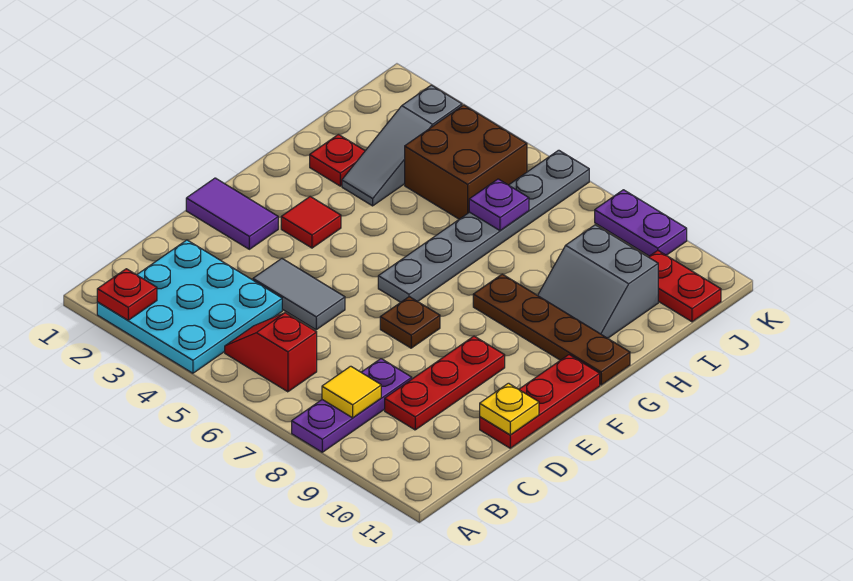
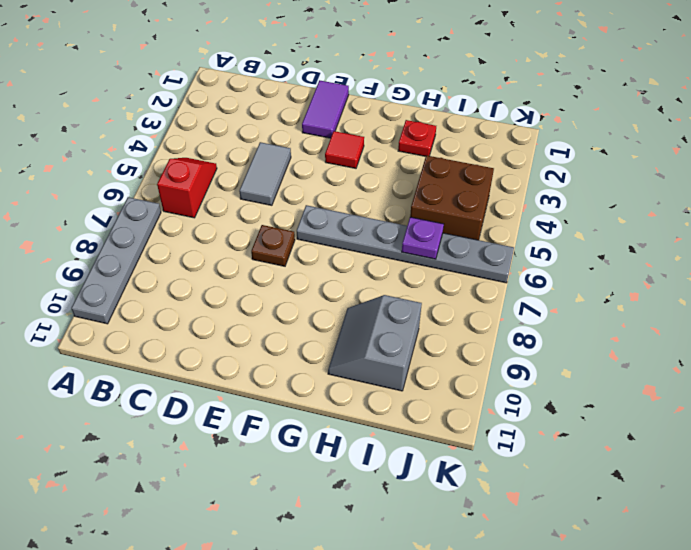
grey plate A7:A10 level 1 -> purple plate A8:C8 level 1
none -> cyan plate A2:C4 level 1
none -> red plate C9:E9 level 1
none -> red plate D11:F11 level 1

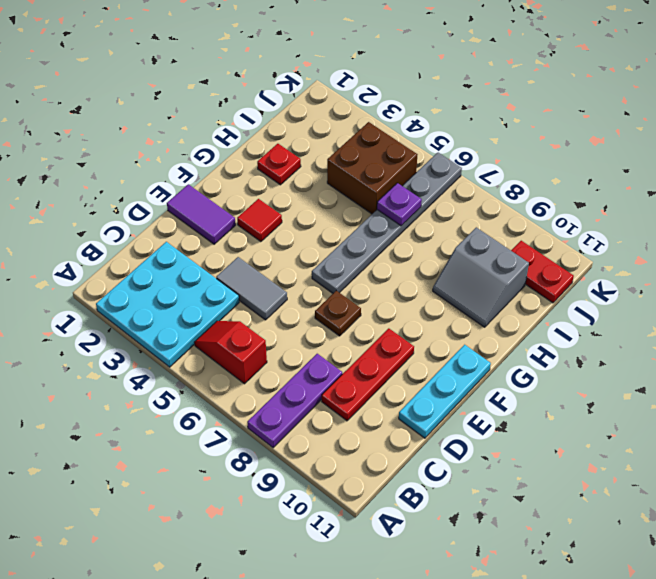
cyan plate D11:F11 level 1 -> red plate D11:F11 level 1
none -> brown plate G8:G11 level 1
none -> grey slope H3:J3 level 1 top J
none -> purple plate K8:K9 level 1

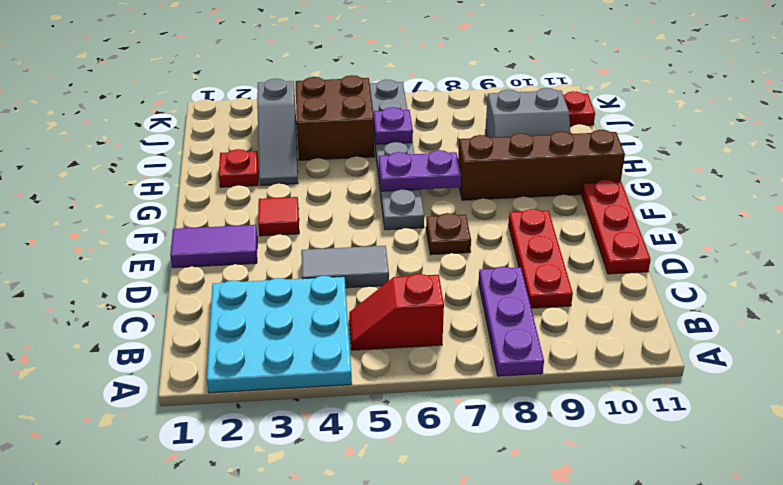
purple plate G6:G7 level 2 -> purple plate K8:K9 level 1
brown brick G8:G11 level 1 -> brown plate G8:G11 level 1
none -> red plate A2 level 2
none -> yellow tile B8 level 2
none -> yellow plate D11 level 2

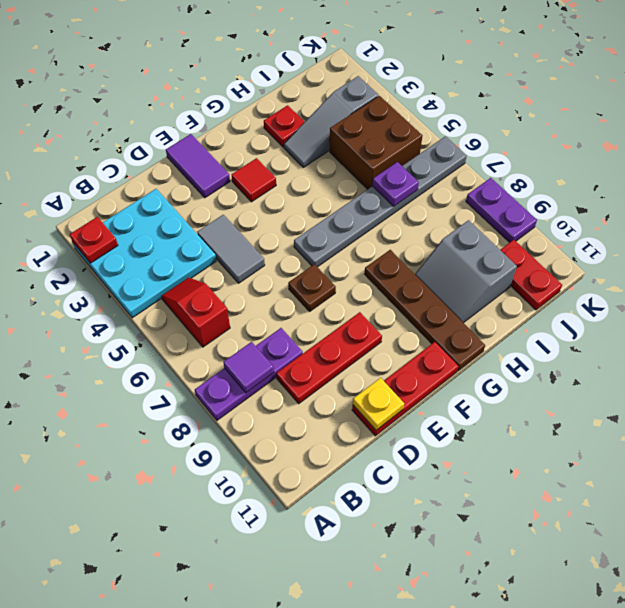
purple tile B8 level 2 -> yellow tile B8 level 2

